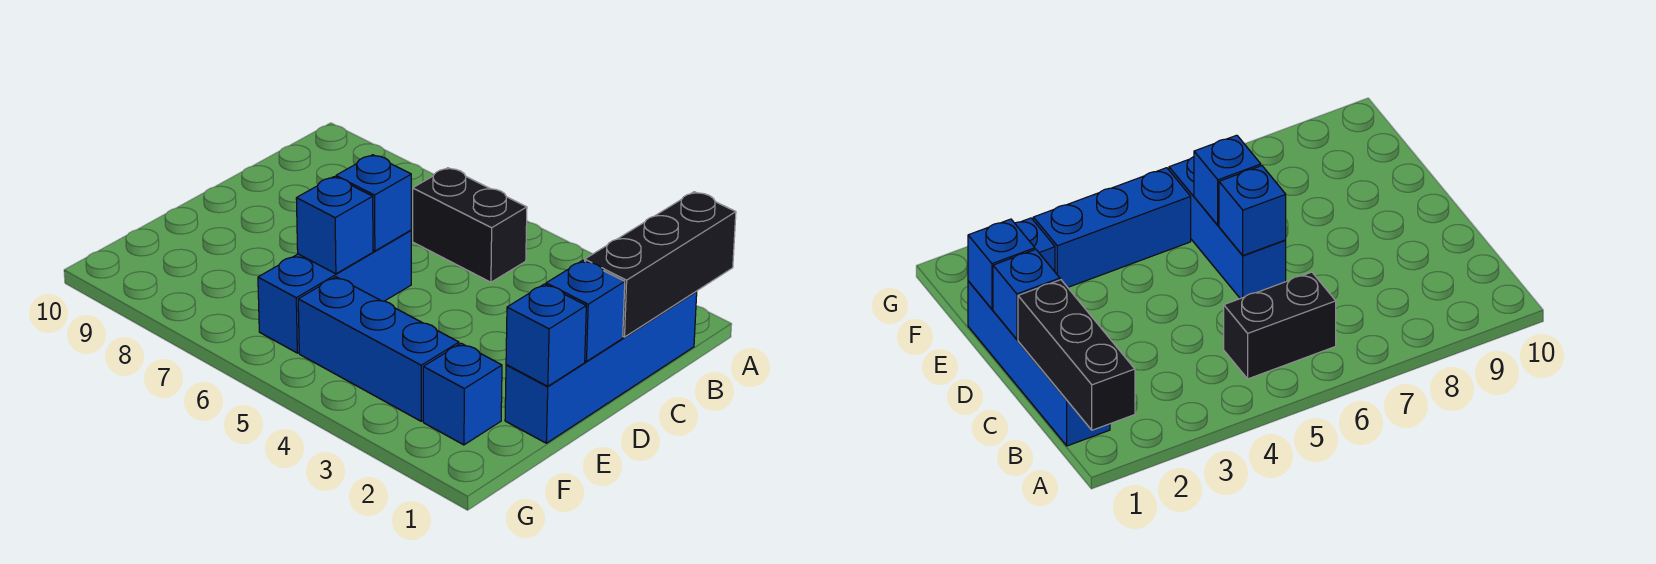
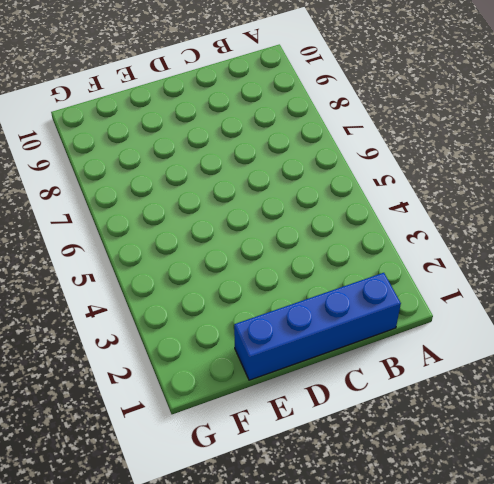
none -> black brick B5:B6 level 1
none -> blue brick D6:F6 level 1

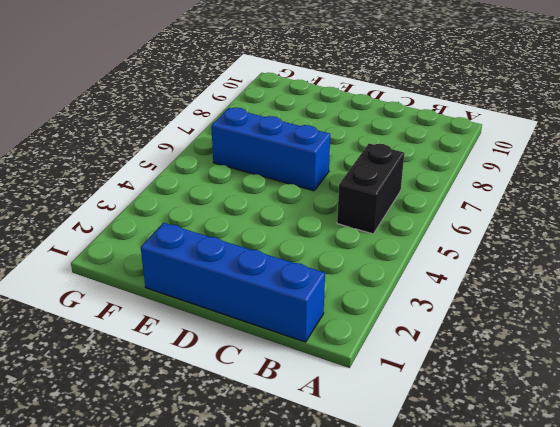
none -> blue brick F2 level 1
none -> blue brick F3:F5 level 1

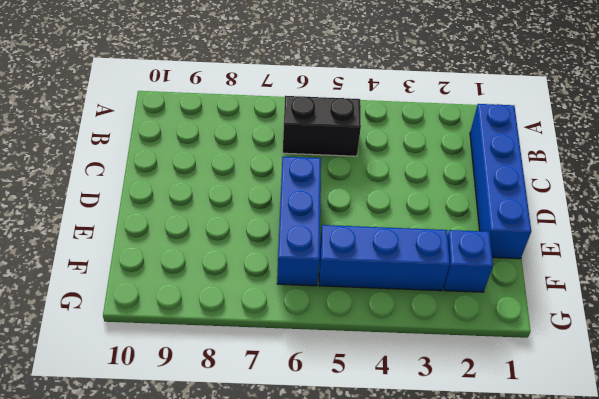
none -> black brick A1:C1 level 2
none -> blue brick D1 level 2

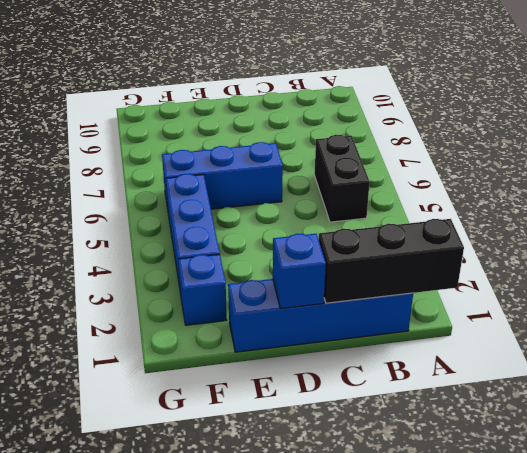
none -> blue brick D6 level 2
none -> blue brick E1 level 2

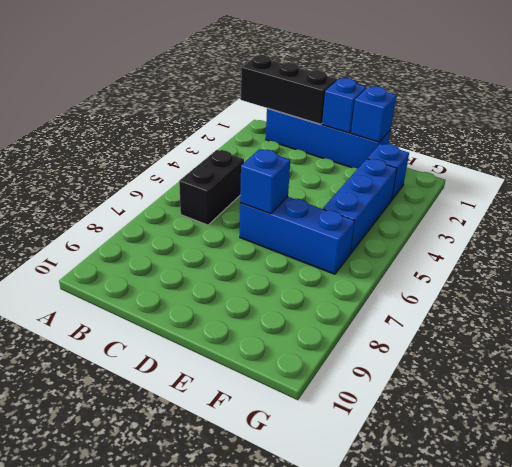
none -> blue brick E6 level 2

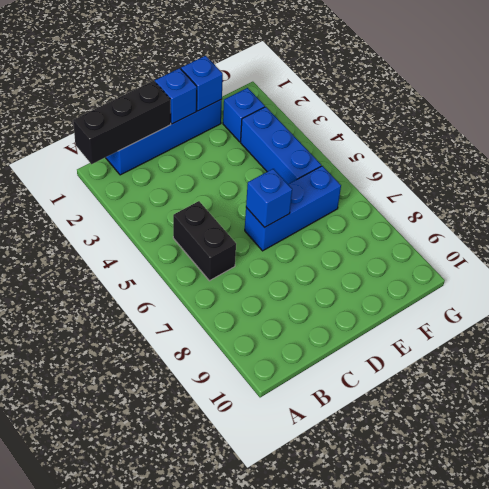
none -> blue brick E6 level 2

